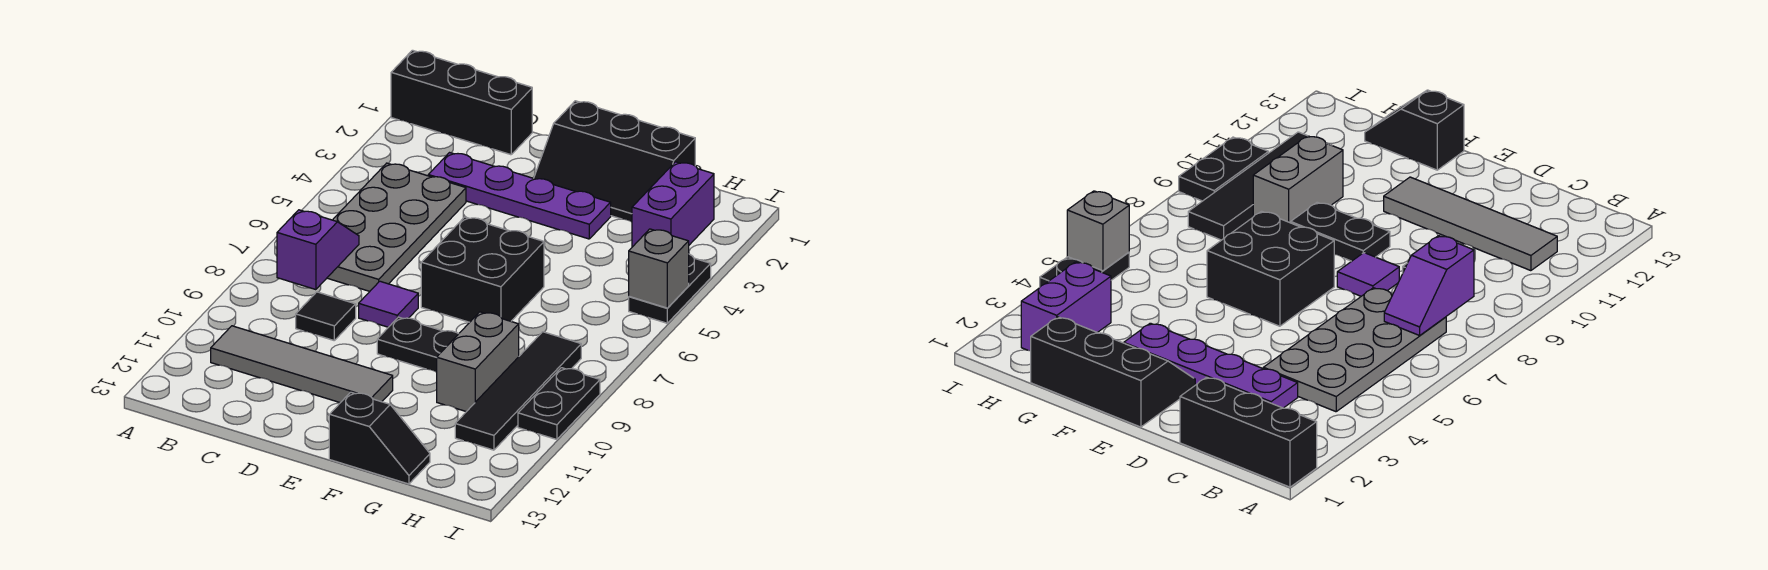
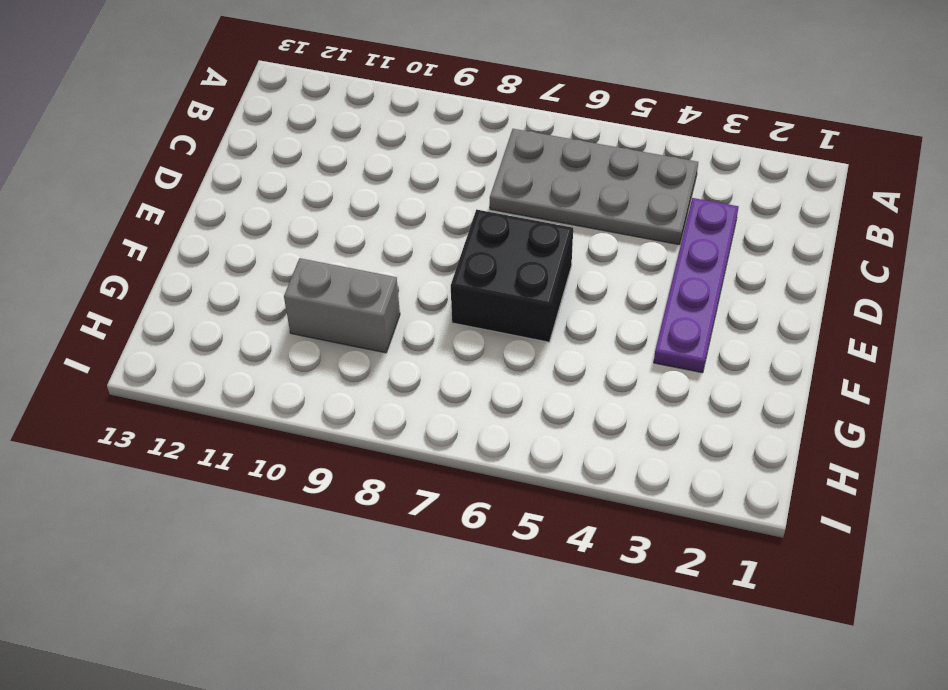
none -> black brick A1:C1 level 1
none -> grey tile B11:E11 level 1
none -> black tile C9 level 1

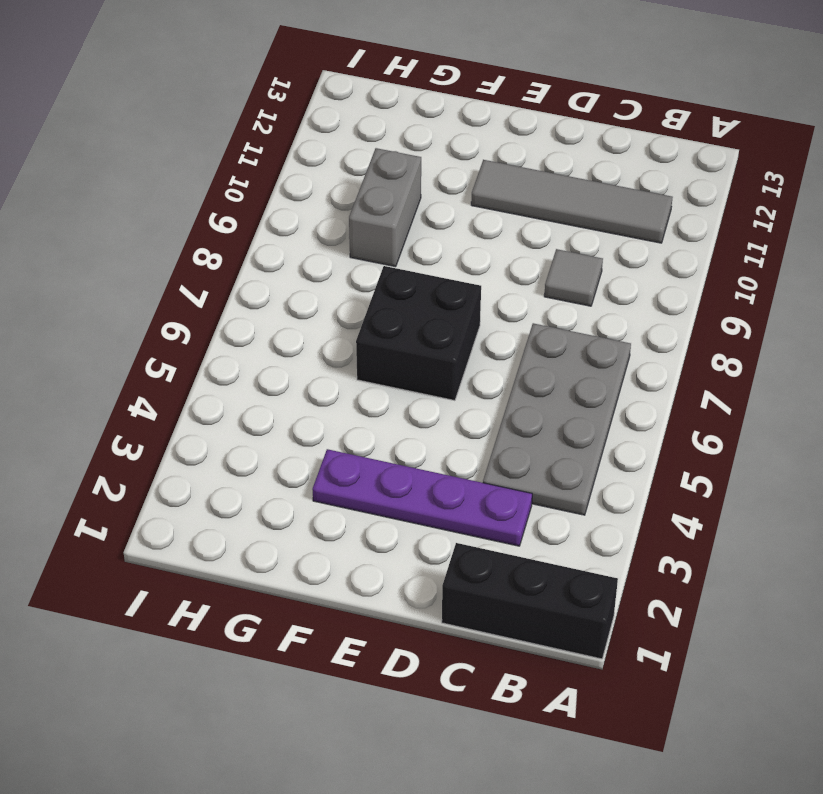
grey tile C9 level 1 -> black tile C9 level 1
none -> purple tile D8 level 1
none -> black slope E1:G2 level 1 top 1
none -> black plate E9:F9 level 1

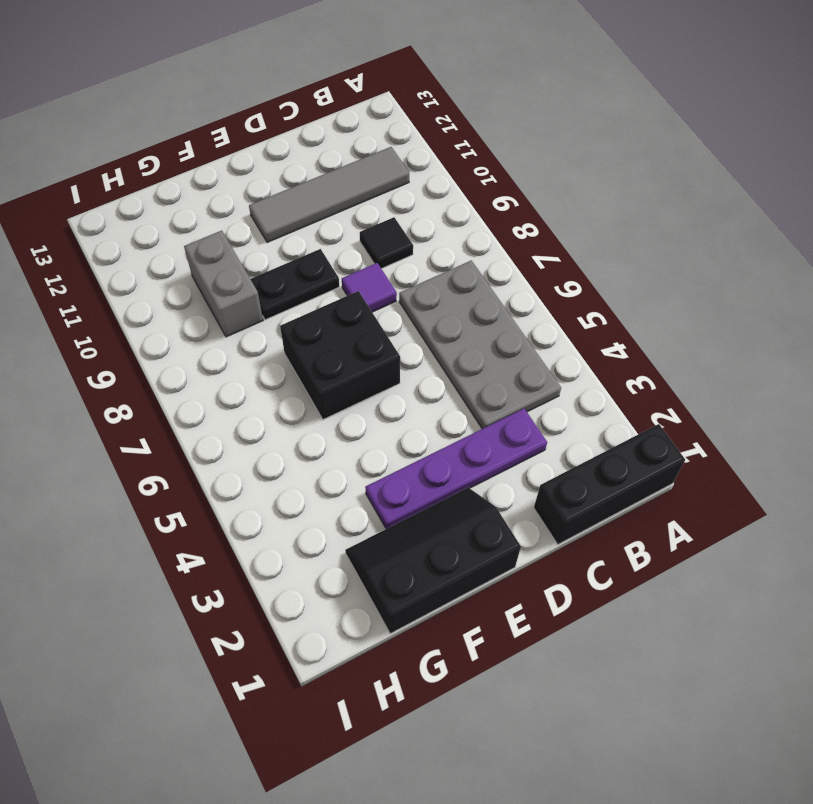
none -> black slope F13:G13 level 1 top F
none -> purple brick H2:H3 level 1
none -> black tile H8:H11 level 1

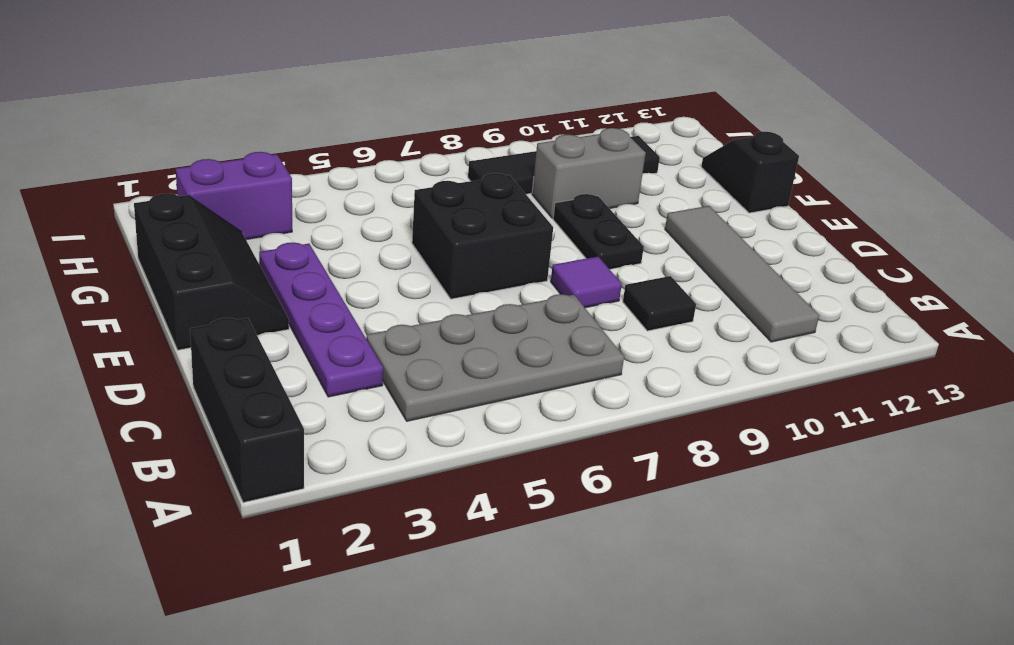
none -> black plate I4:I5 level 1
none -> black plate I9:I10 level 1
none -> purple slope B7:B8 level 2 top 8

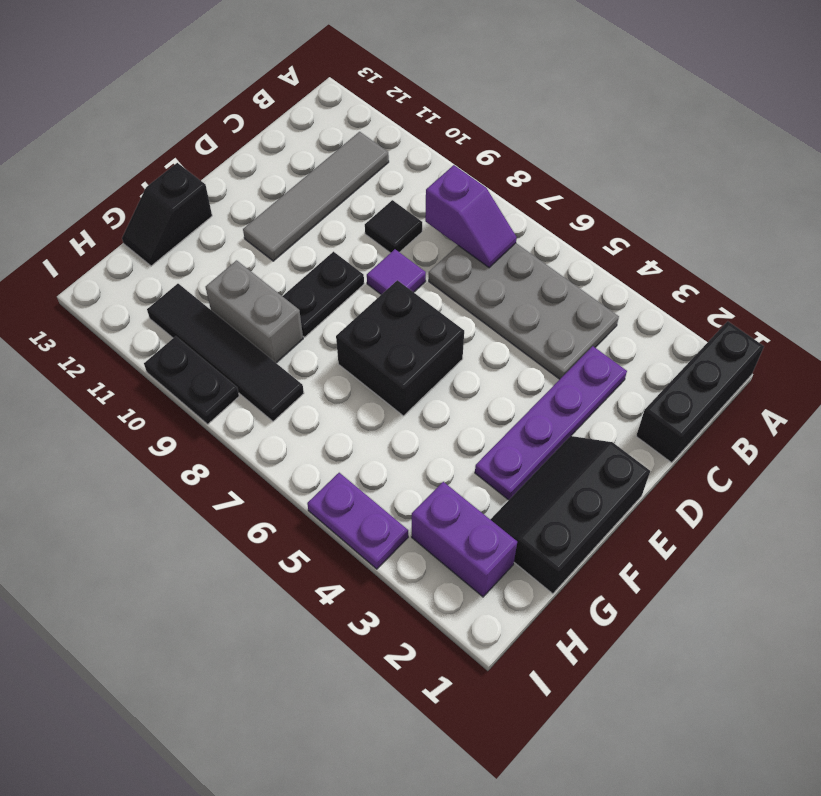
purple plate I4:I5 level 1 -> black plate I4:I5 level 1
none -> grey brick I5 level 2

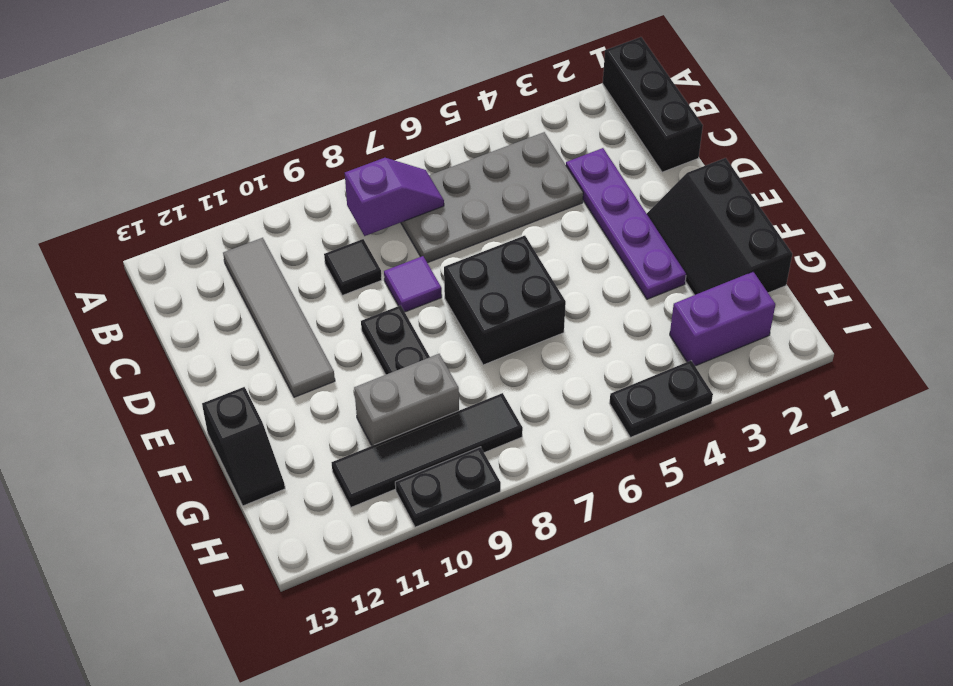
none -> grey brick I5 level 2

